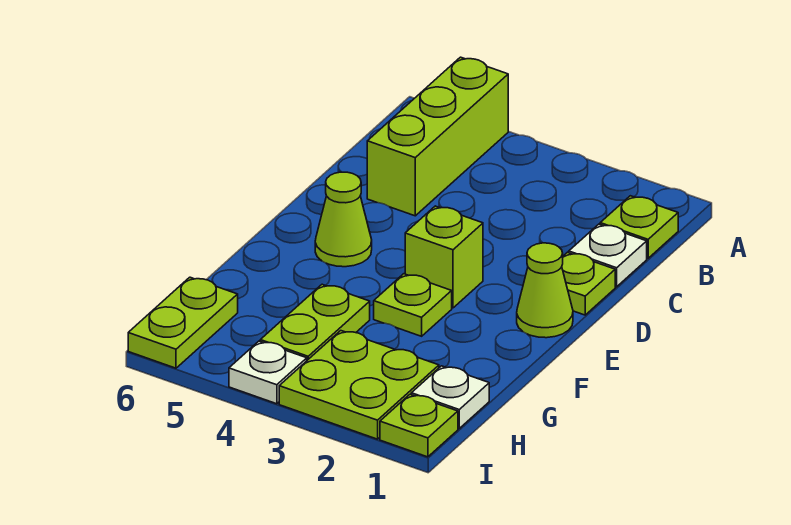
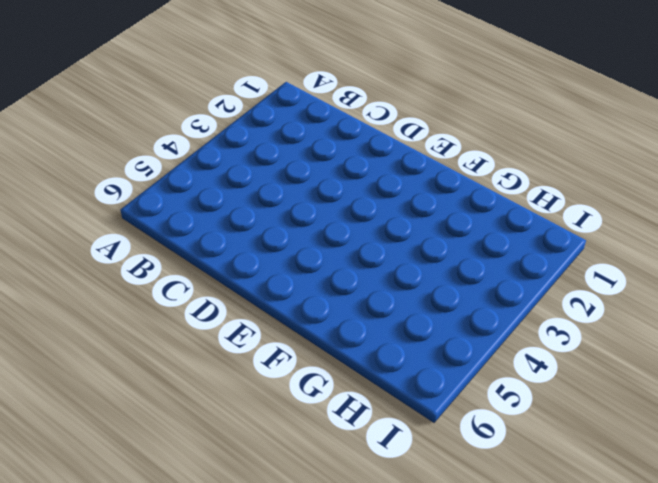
none -> lime brick A5:C5 level 1
none -> lime plate B1 level 1
none -> white plate C1 level 1

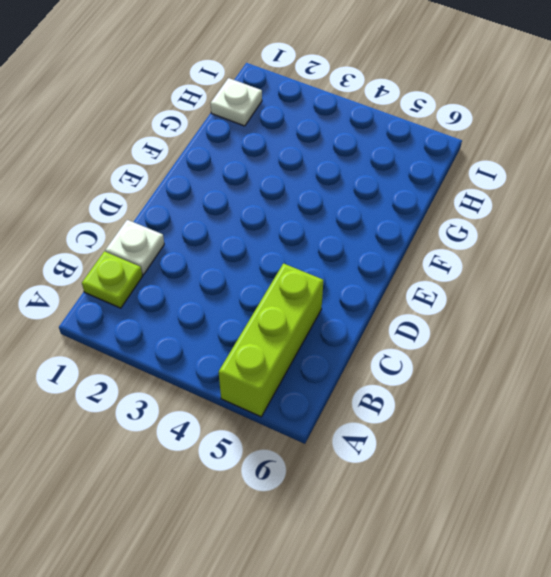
none -> lime plate D1 level 1
none -> lime cone E1 level 1
none -> lime brick E3 level 1

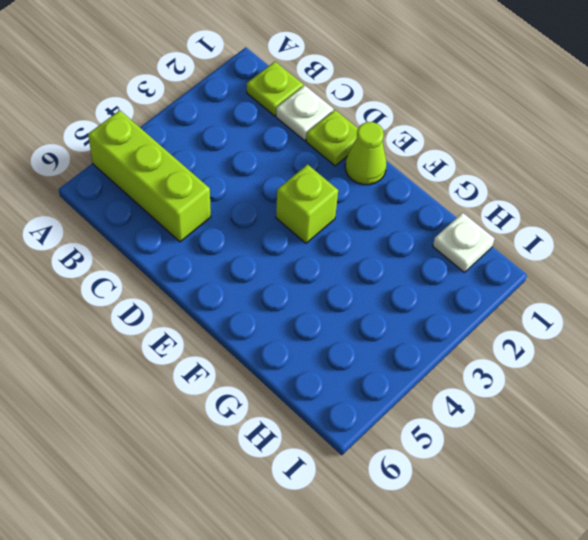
none -> lime cone E5 level 1
none -> lime plate F3 level 1
none -> lime plate G4:H4 level 1

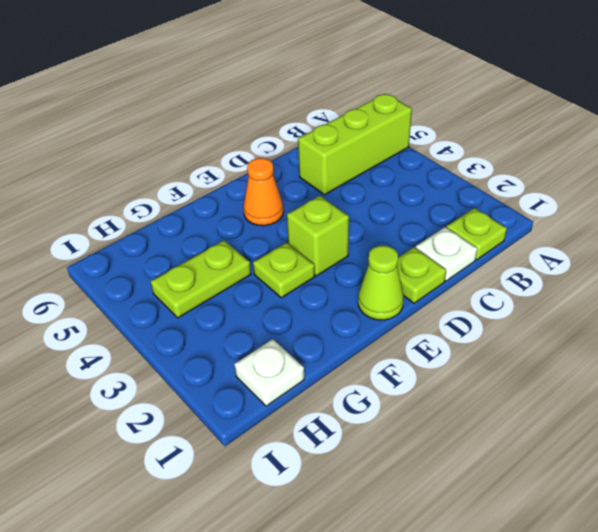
orange cone E5 level 1 -> lime cone E5 level 1
none -> lime plate H2:I3 level 1
none -> lime plate H6:I6 level 1
none -> lime plate I1 level 1

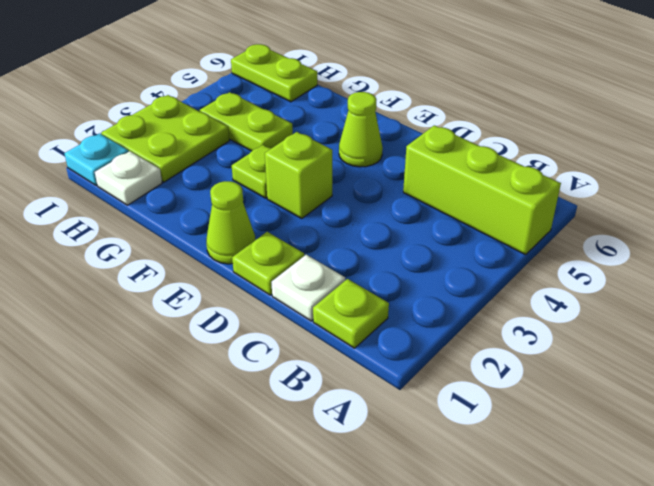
cyan plate I1 level 1 -> lime plate I1 level 1
none -> white plate I4 level 1

